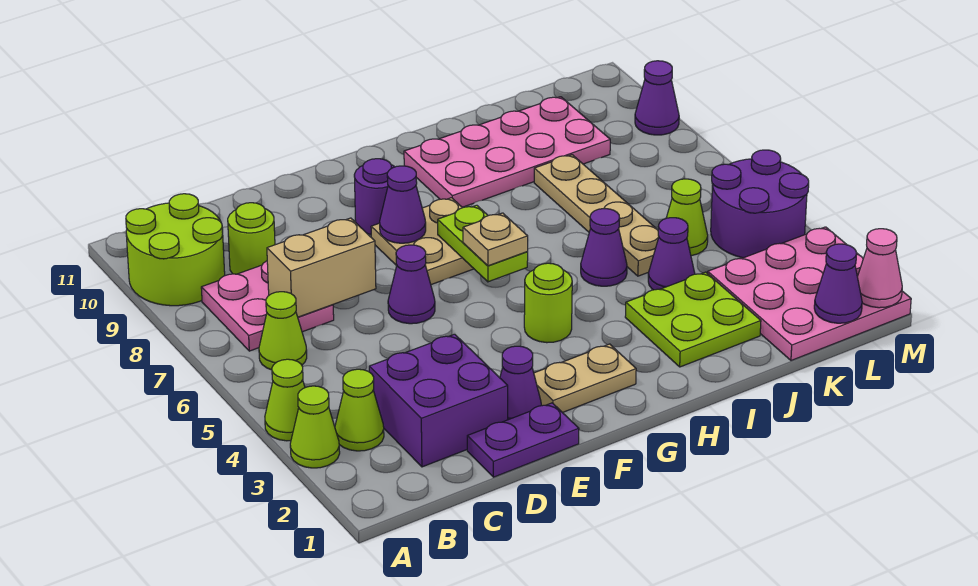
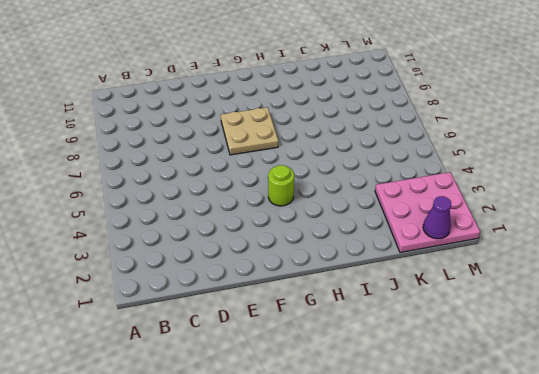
none -> lime cone A3 level 1
none -> lime cone A4 level 1
none -> lime round brick A9:B10 level 1
none -> lime cone B3 level 1

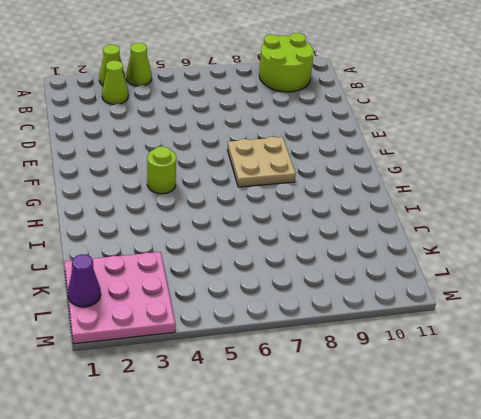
none -> lime cone B6 level 1
none -> pink plate B7:C8 level 1
none -> purple brick C2:D3 level 1
none -> lime round brick C9 level 1

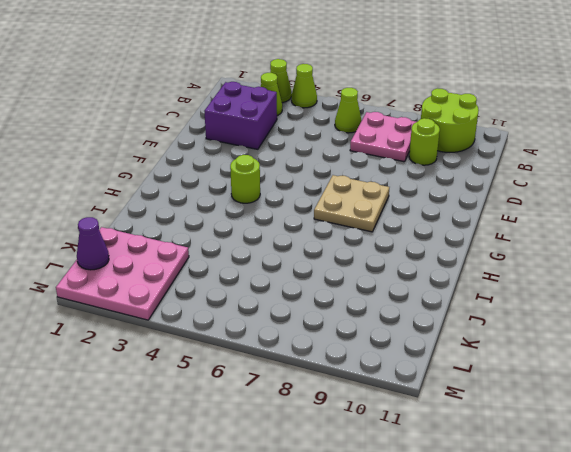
none -> purple plate D1:E1 level 1
none -> purple cone E2 level 1
none -> purple cone E6 level 1
none -> tan plate F2:G2 level 1

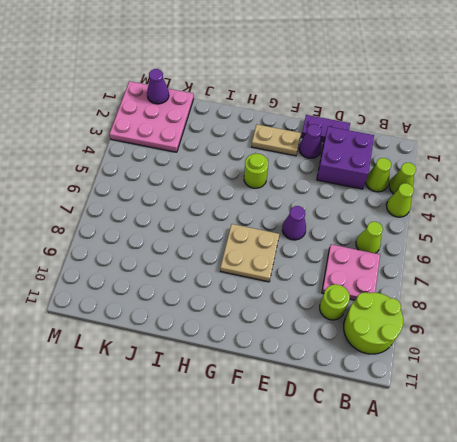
none -> purple round brick F9 level 1
none -> pink plate H9:K10 level 1
none -> lime plate I2:J3 level 1
none -> purple cone I5 level 1

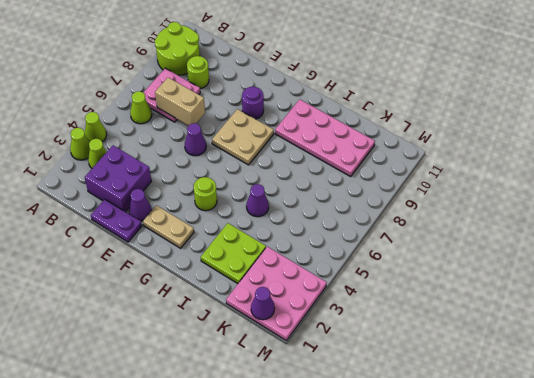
none -> purple cone J4 level 1
none -> tan plate J5:J8 level 1
none -> lime cone K5 level 1
none -> purple round brick L4:M5 level 1

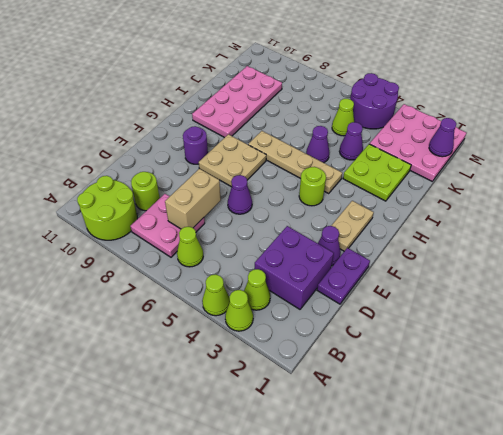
tan plate H4:H7 level 1 -> tan plate J5:J8 level 1
none -> purple cone M9 level 1
none -> purple cone F8 level 2
none -> lime plate G6:G7 level 2
none -> pink cone M1 level 2

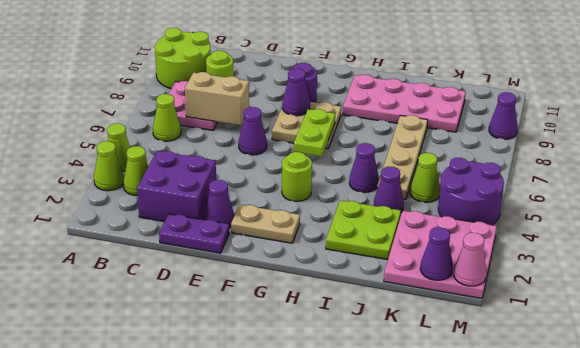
none -> tan plate G6 level 3

